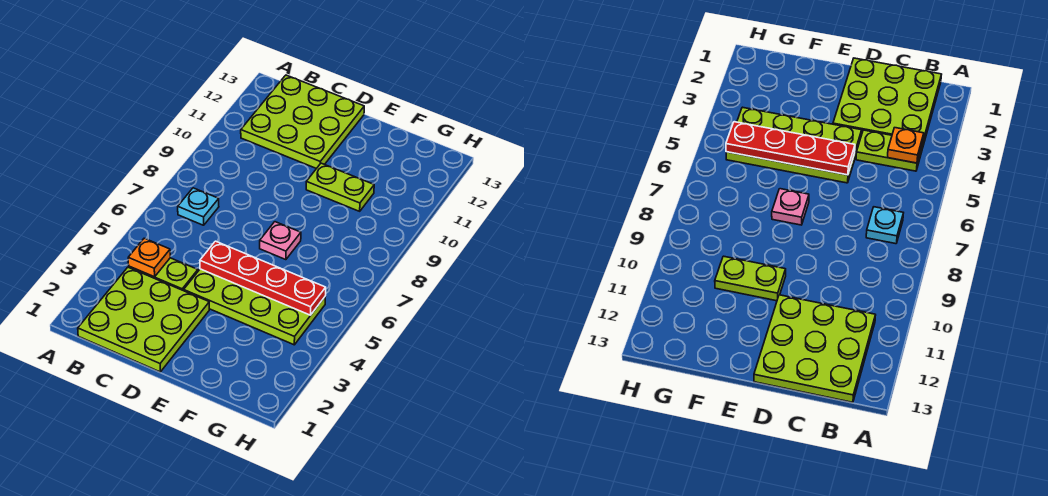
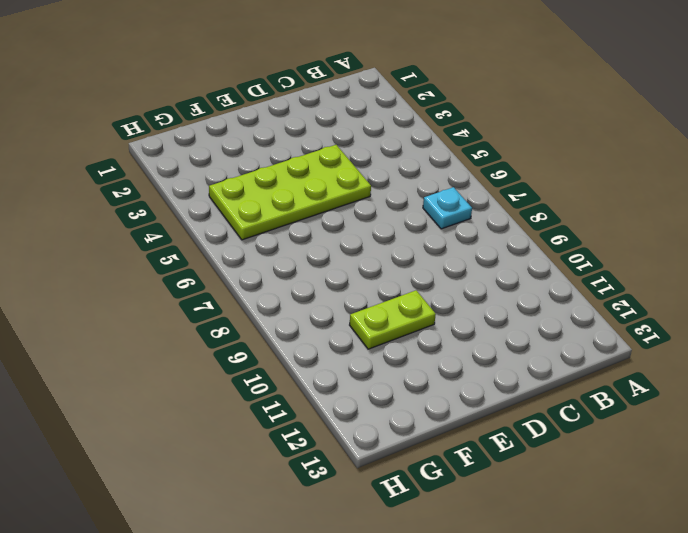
none -> lime plate B1:D3 level 1
none -> lime plate B4:C4 level 1

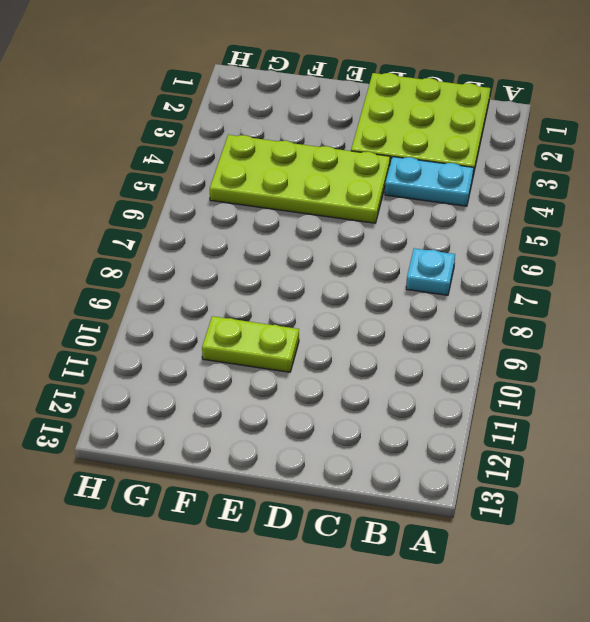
cyan plate B4:C4 level 1 -> lime plate B4:C4 level 1
none -> lime plate B11:D13 level 1
none -> pink plate E7 level 1

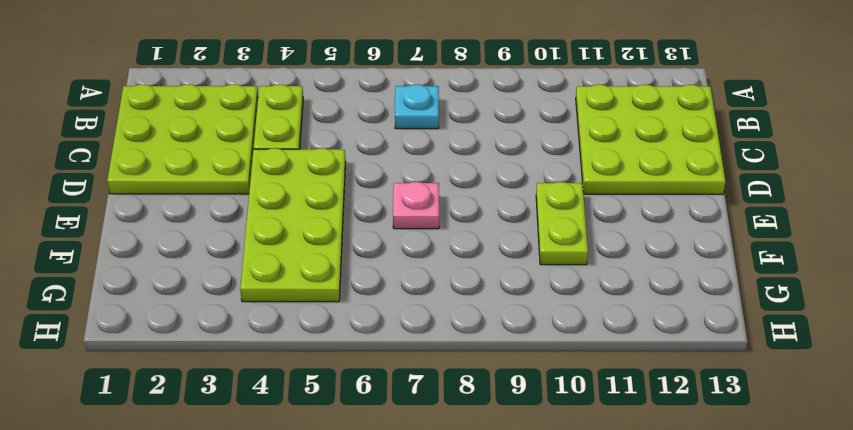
none -> orange plate B4 level 2
none -> red plate D5:G5 level 2

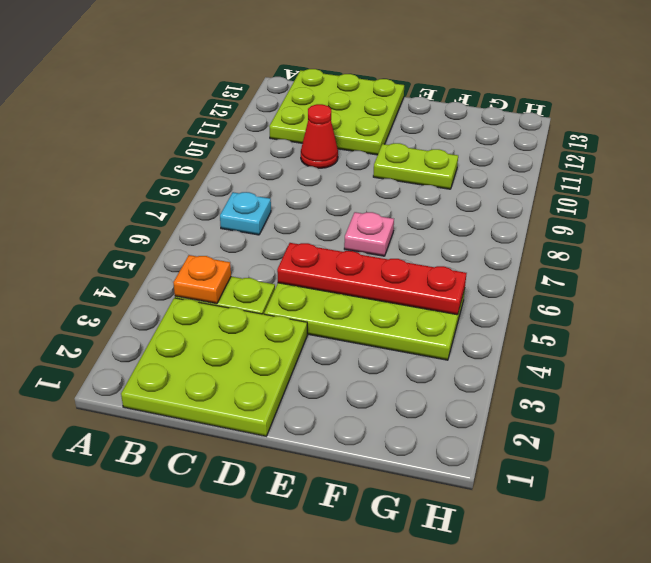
red cone C10 level 1 -> none

